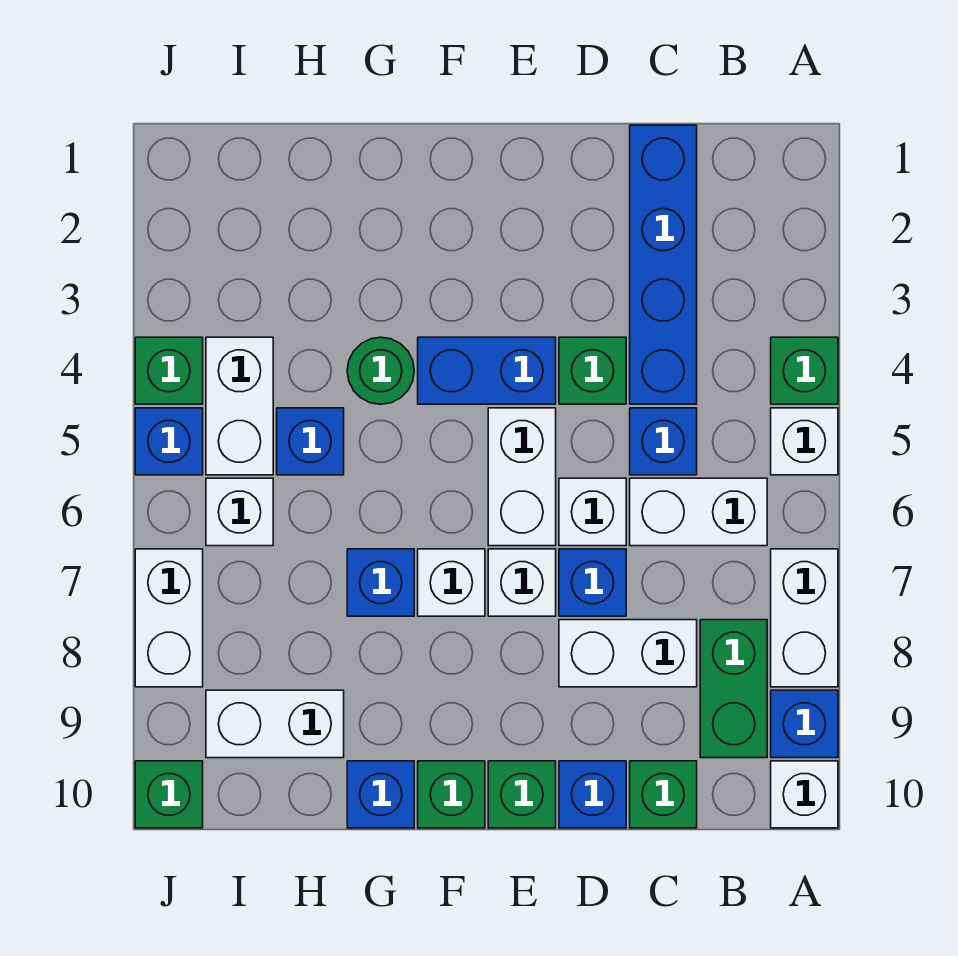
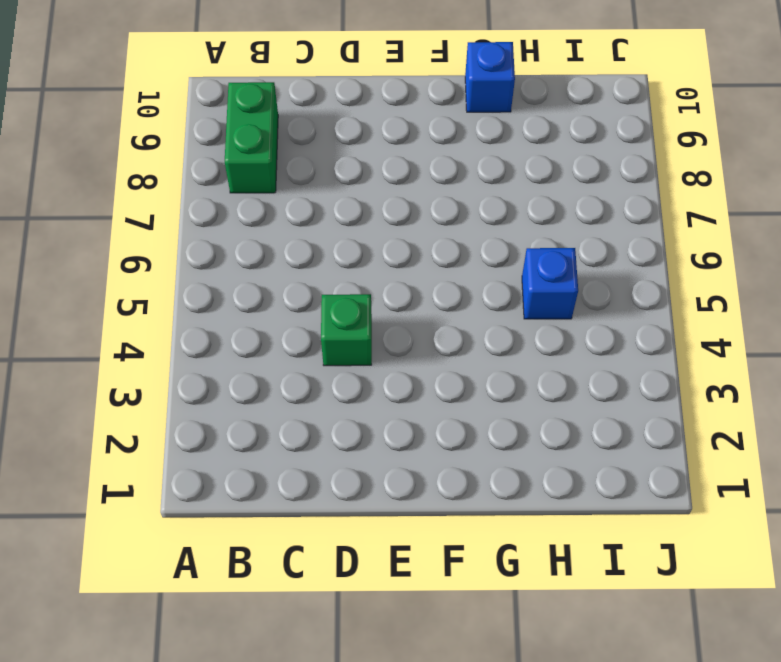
none -> green brick A4 level 1
none -> white brick A5 level 1
none -> white brick A7:A8 level 1
none -> blue brick A9 level 1

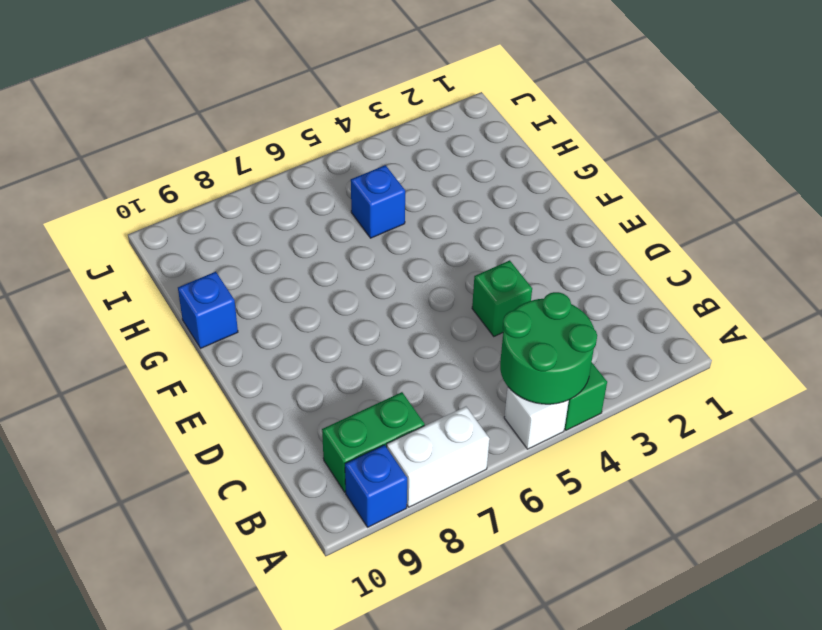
green round brick A4:B5 level 2 -> none
none -> white brick A10 level 1
none -> white brick B6:C6 level 1
none -> blue brick C1:C4 level 1
none -> blue brick C5 level 1

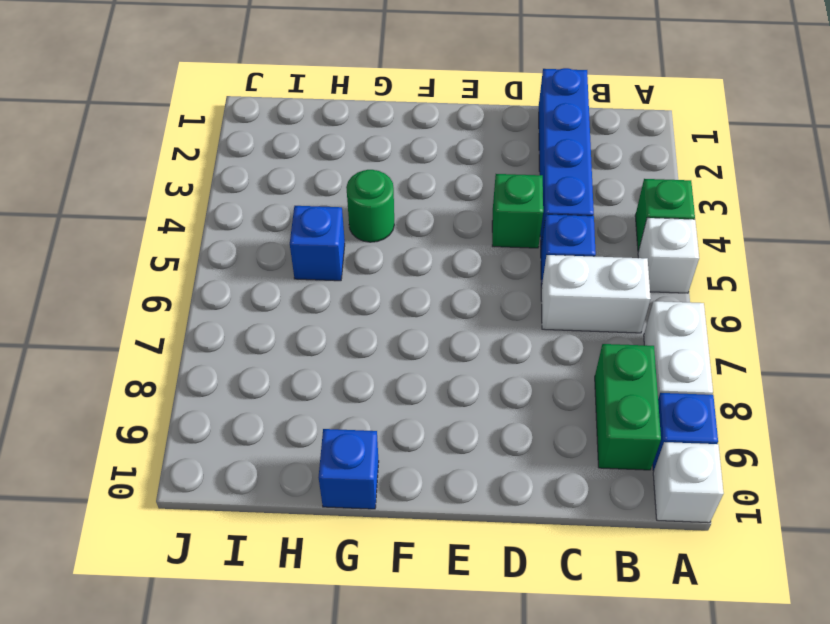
none -> white brick C8:D8 level 1
none -> green brick C10 level 1
none -> white brick D6 level 1
none -> blue brick D7 level 1

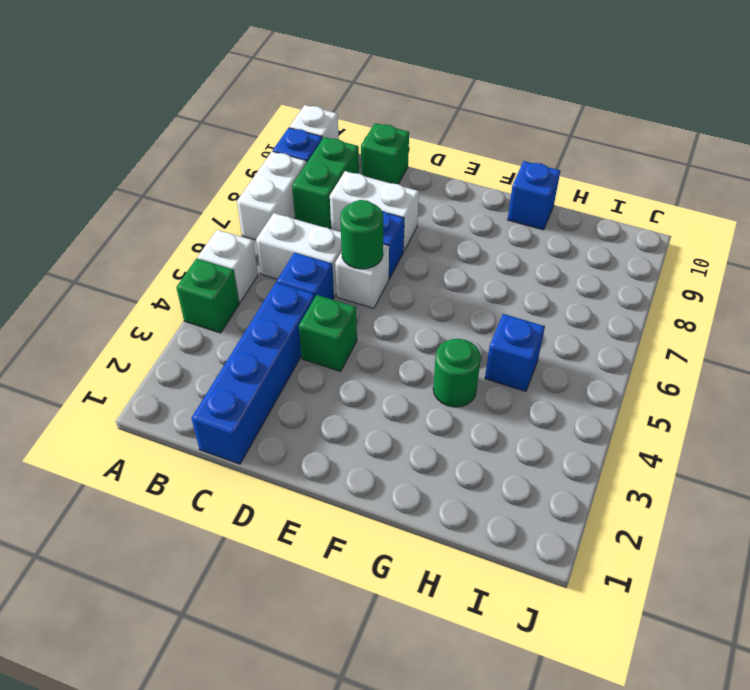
green round brick D6 level 2 -> none
none -> blue brick D10 level 1
none -> blue brick E4:F4 level 1
none -> white brick E5:E6 level 1
none -> white brick E7 level 1

